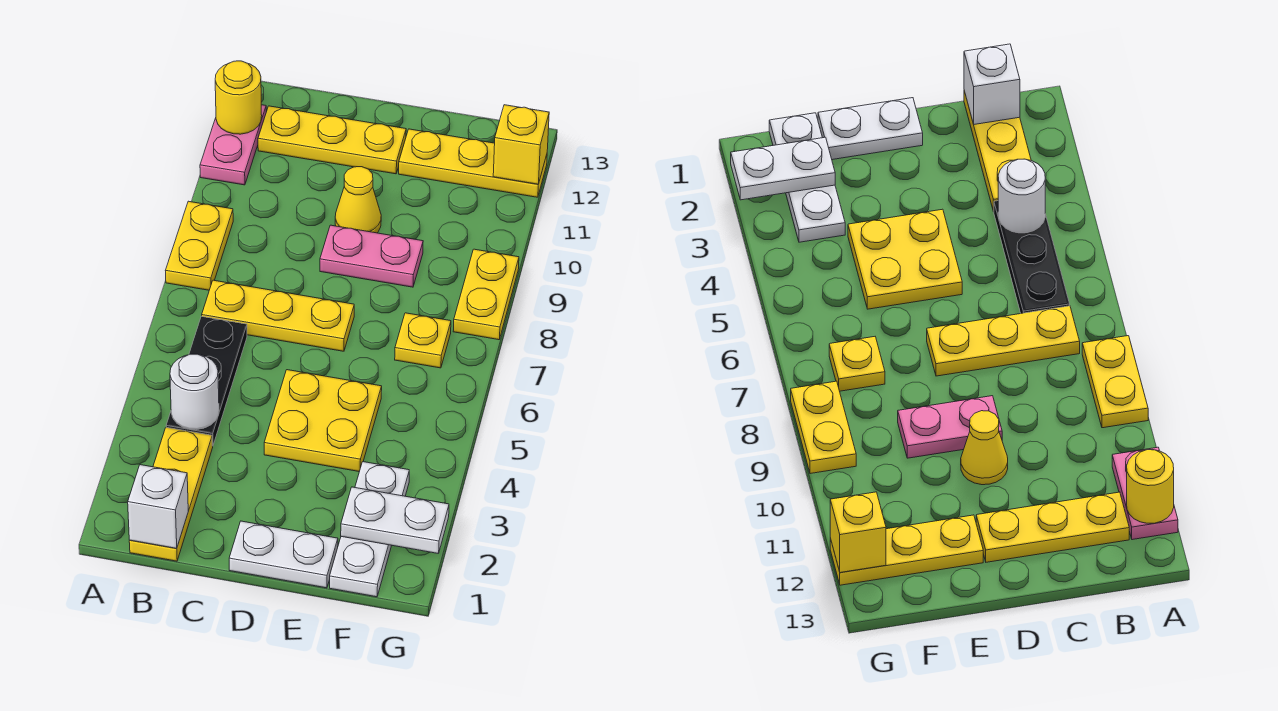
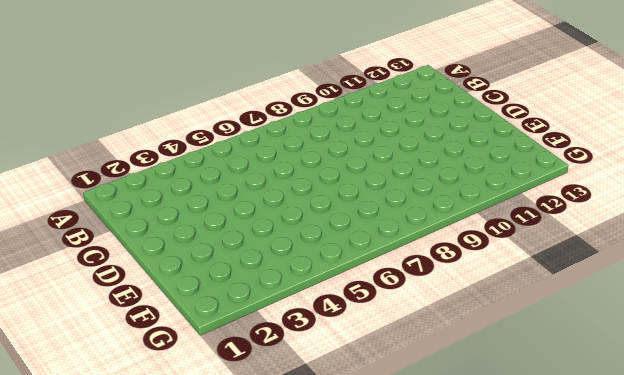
none -> yellow plate A8:A9 level 1
none -> pink plate A11:A12 level 1
none -> yellow plate B1:B3 level 1

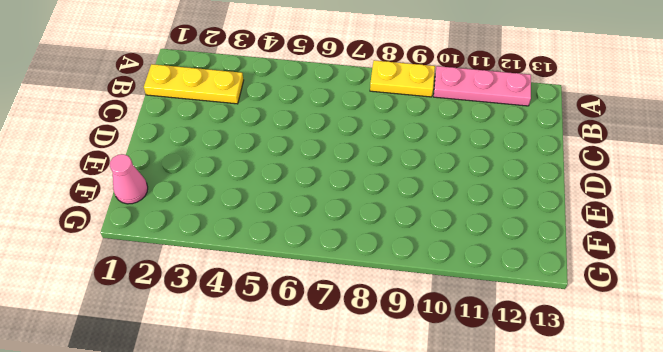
pink plate A10:A12 level 1 -> pink plate A11:A12 level 1
pink cone F1 level 1 -> white plate F1:F3 level 1
none -> black plate B4:B6 level 1
none -> yellow plate B7:D7 level 1
none -> yellow plate B12:D12 level 1

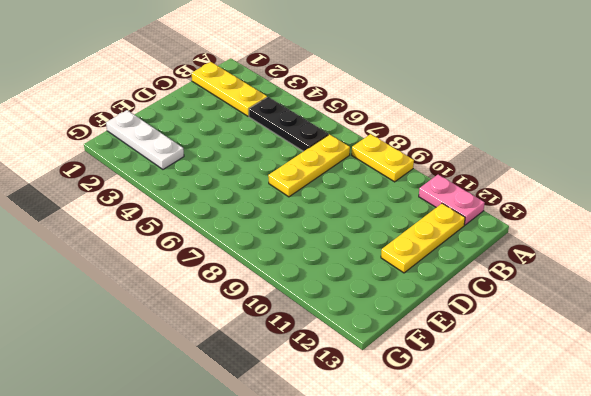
none -> white plate D1:E1 level 1
none -> yellow plate D4:E5 level 1
none -> pink plate D9:E9 level 1

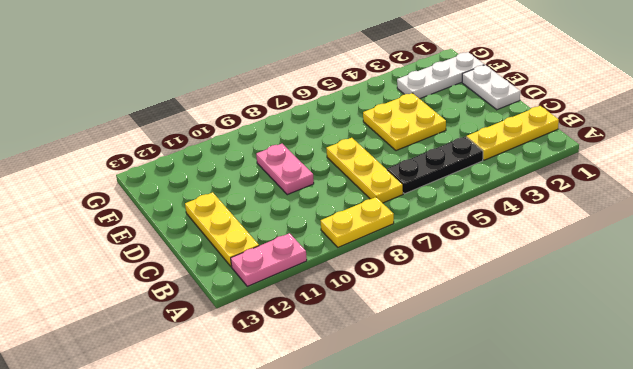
none -> yellow cone D10 level 1
none -> yellow plate E12:G12 level 1
none -> yellow plate F7 level 1

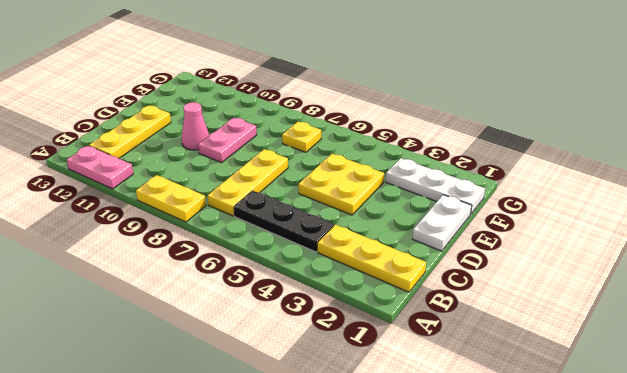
pink cone D10 level 1 -> yellow cone D10 level 1
none -> yellow plate E12:G12 level 1
none -> yellow plate G8:G9 level 1
none -> yellow round brick A12 level 2

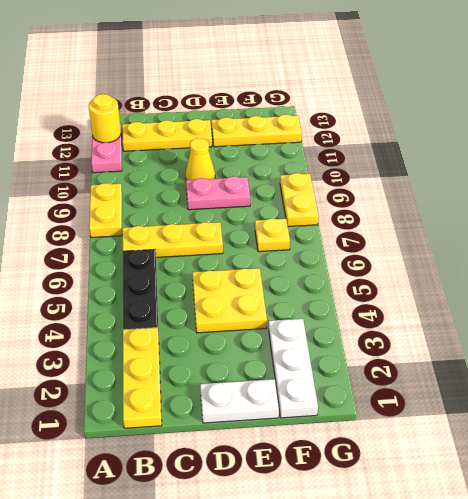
none -> white brick B1 level 2
none -> white round brick B4 level 2
none -> white plate F2:G2 level 2

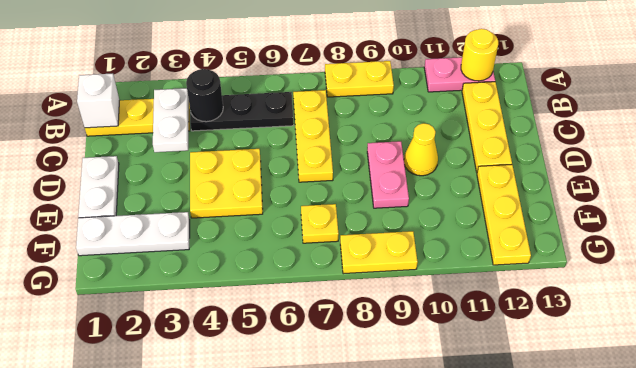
white plate B3:C3 level 2 -> white plate F2:G2 level 2
black round brick B4 level 2 -> white round brick B4 level 2
none -> yellow brick G12 level 2

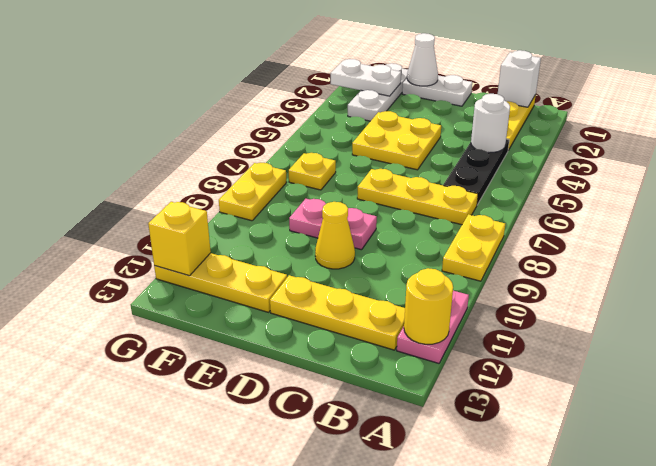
white cone E1 level 2 -> none

